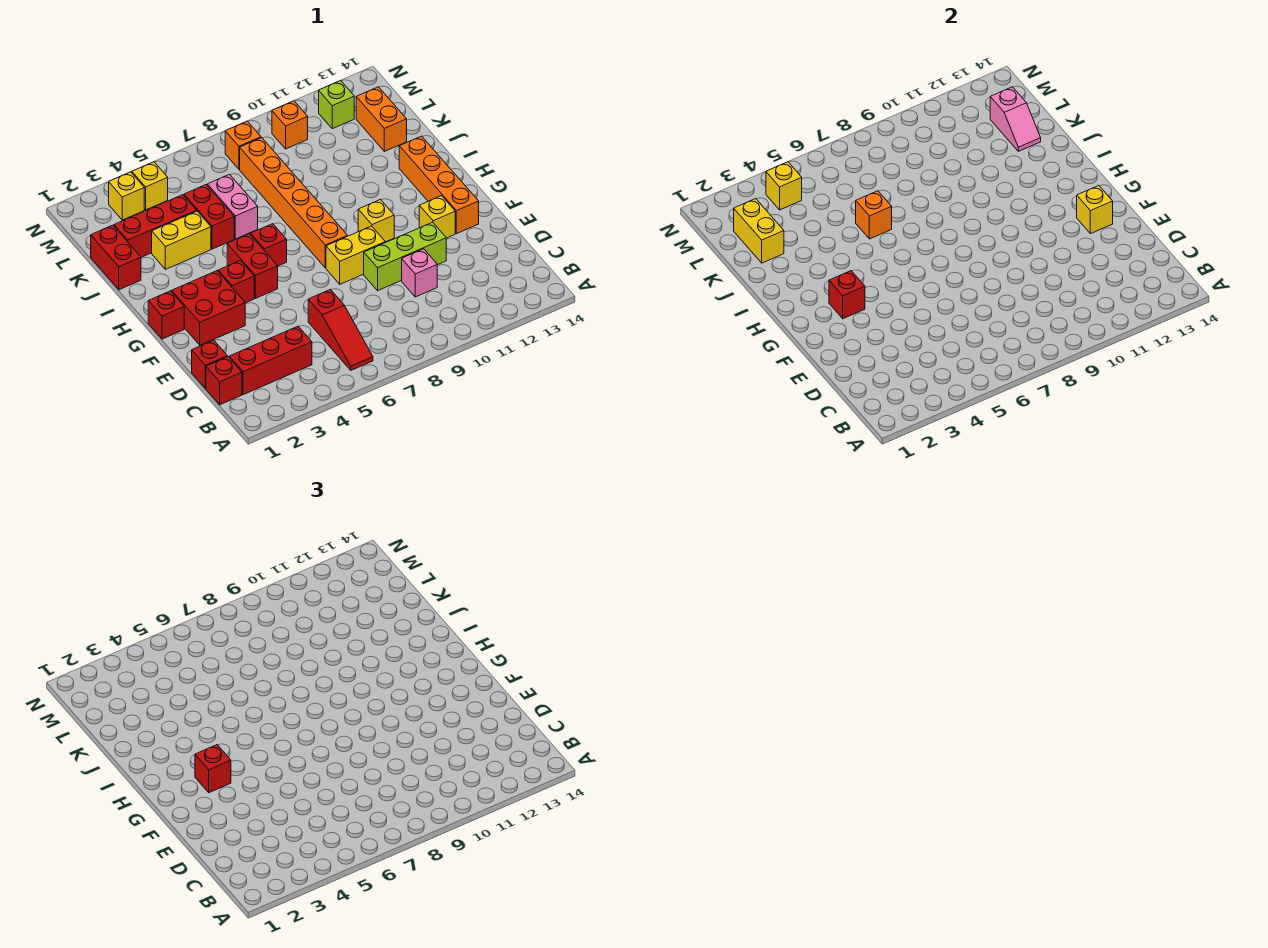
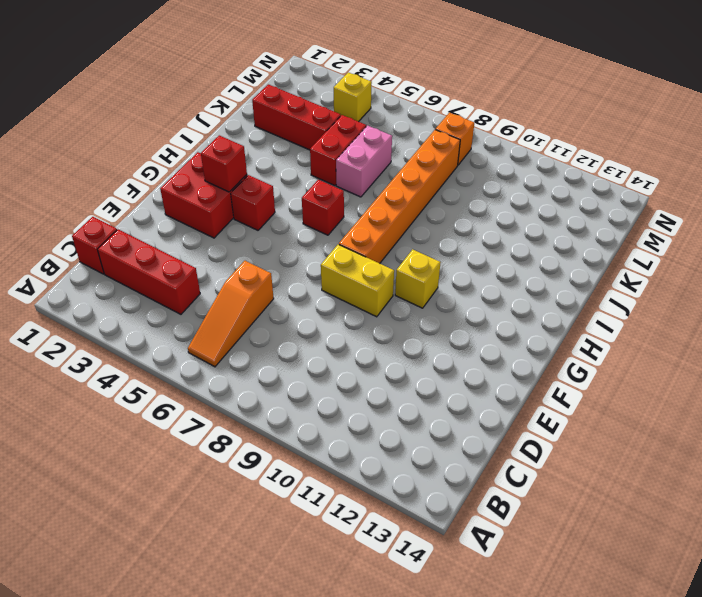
orange slope B6:D6 level 1 top D -> red slope B6:D6 level 1 top D
none -> red brick D1 level 1
none -> pink brick D10 level 1
none -> lime brick E9:E11 level 1
none -> yellow brick F12 level 1

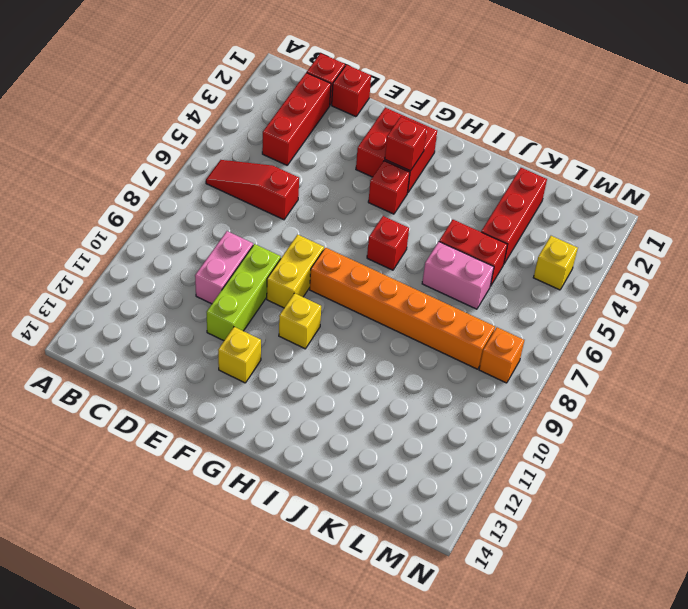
pink brick D9:D10 level 1 -> pink brick D10 level 1
none -> orange brick F13:I13 level 1
none -> red brick G1 level 1
none -> red brick G5:H5 level 1
none -> red brick J1:K1 level 1

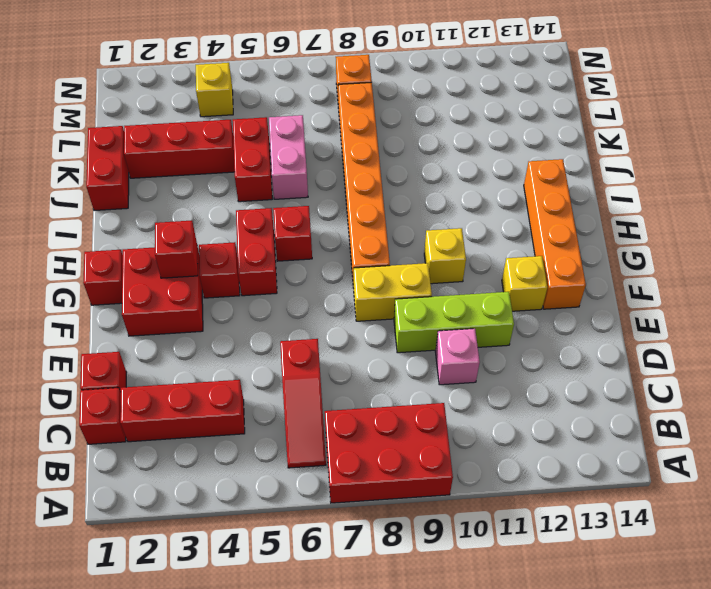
red brick A7:B9 level 1 -> none
none -> yellow brick J3:J4 level 1
none -> orange brick K13:L13 level 1
none -> yellow brick M3 level 1
none -> orange brick M10 level 1

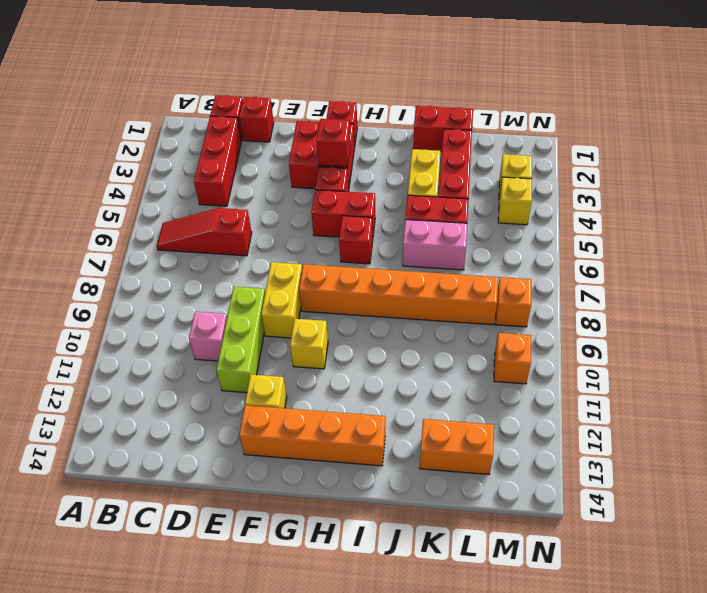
none -> lime brick M12 level 1
none -> yellow brick F13 level 2
none -> orange brick J6 level 2
none -> yellow brick K2:L2 level 2

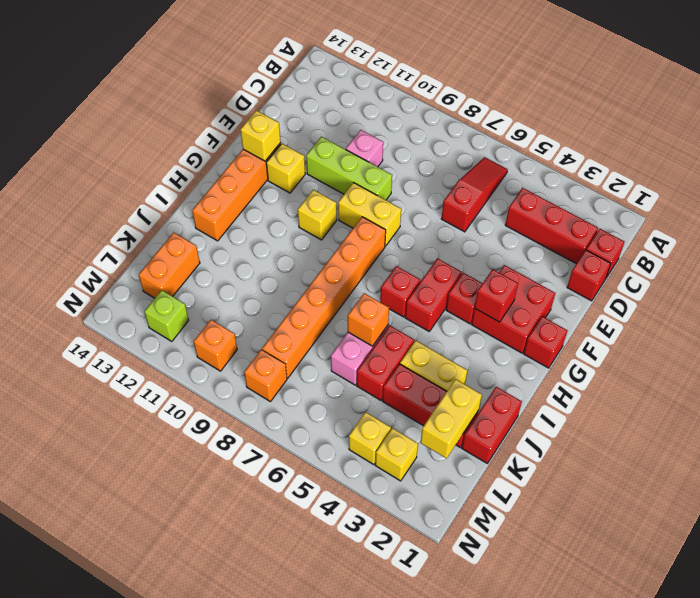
none -> pink slope K13:L13 level 2 top L
none -> yellow brick M4 level 2
none -> red brick G3 level 3

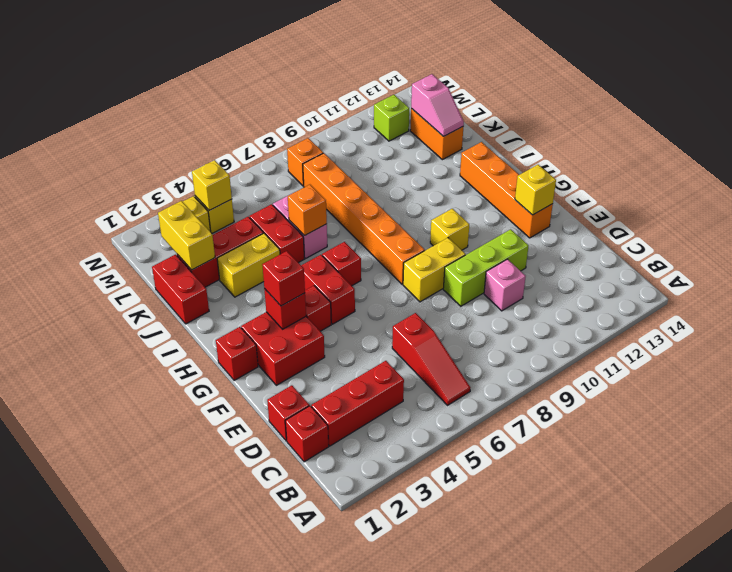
none -> yellow brick F12 level 1
none -> orange brick M10 level 1

